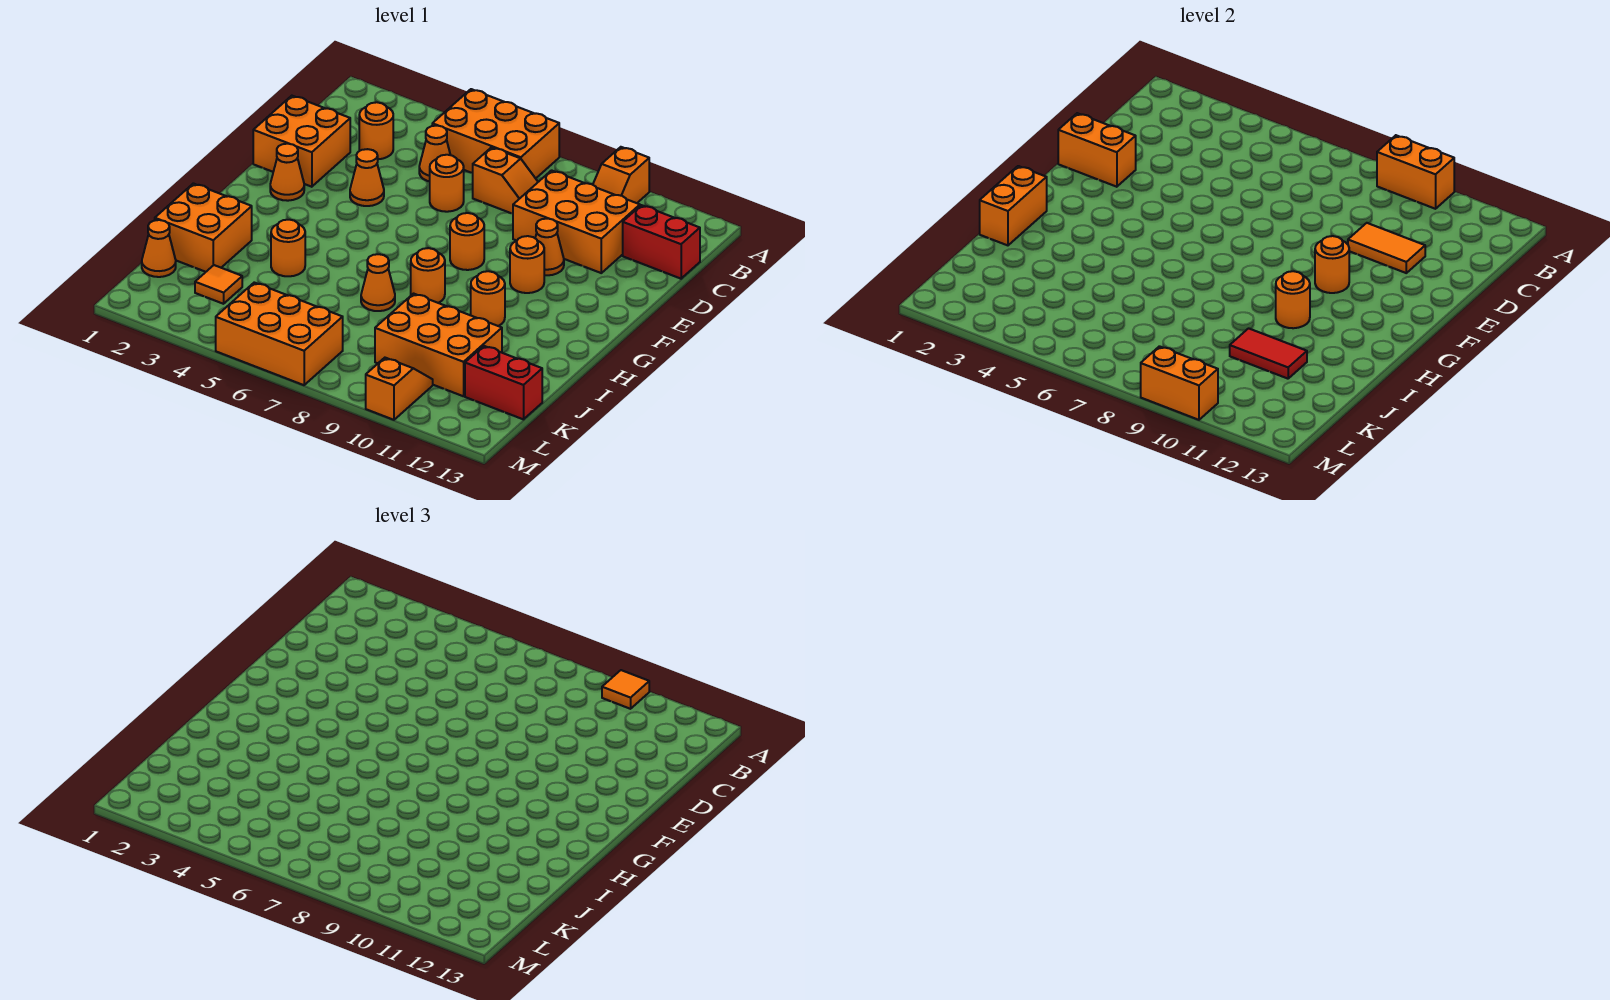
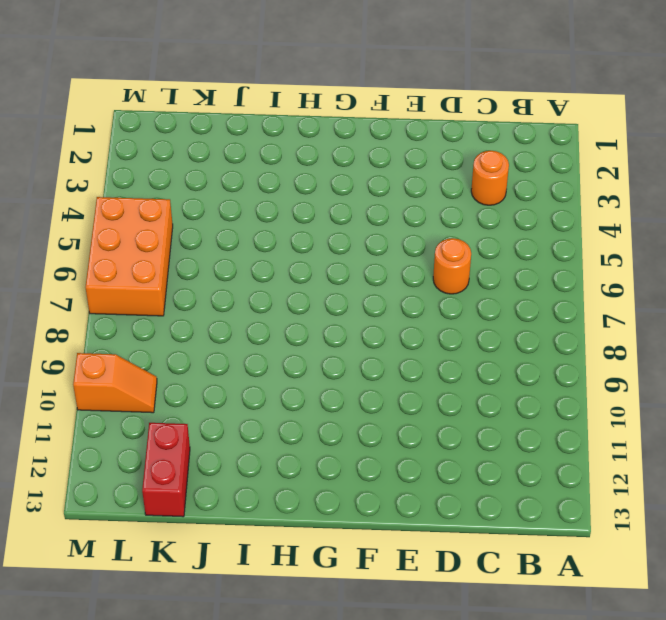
none -> orange brick A5:B7 level 1
none -> orange slope A10:B10 level 1 top A
none -> orange cone C5 level 1
none -> orange slope C7:C8 level 1 top 7

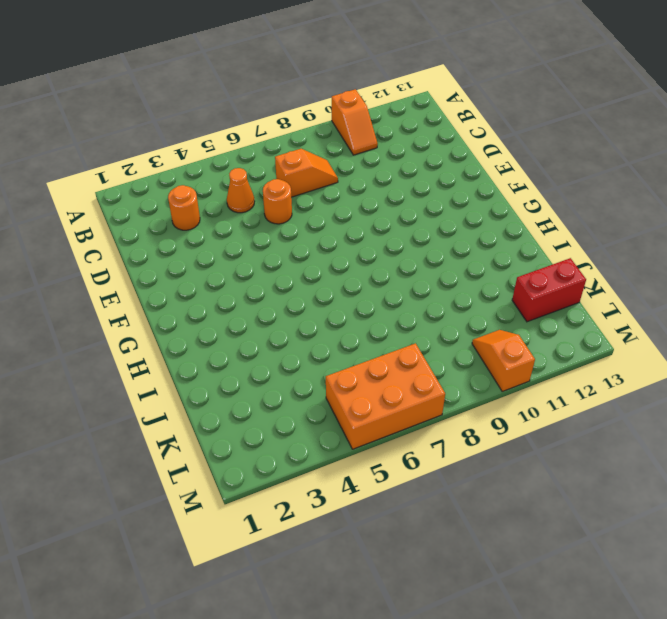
none -> orange brick A5:B7 level 1
none -> orange brick C9:D11 level 1
none -> red brick C12:C13 level 1
none -> orange brick D1:E2 level 1

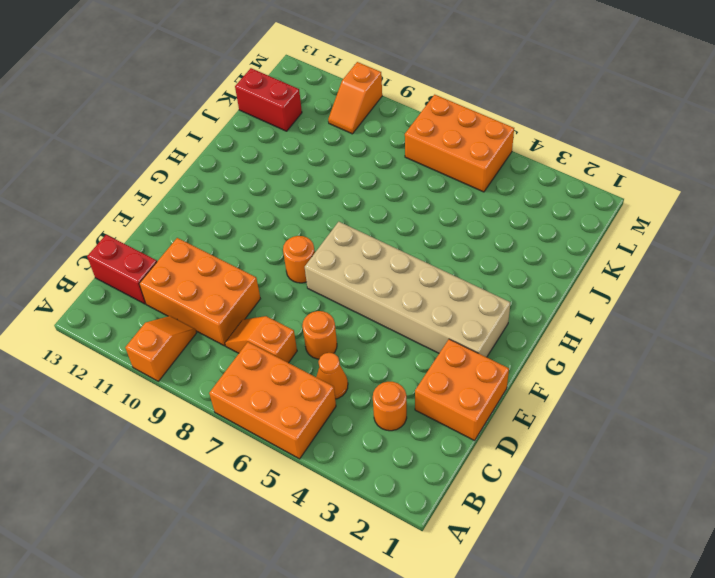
tan brick F2:G7 level 1 -> orange cone F2 level 1
none -> orange cone E4 level 1
none -> orange cone E10 level 1
none -> orange round brick F10 level 1
none -> orange round brick H8 level 1

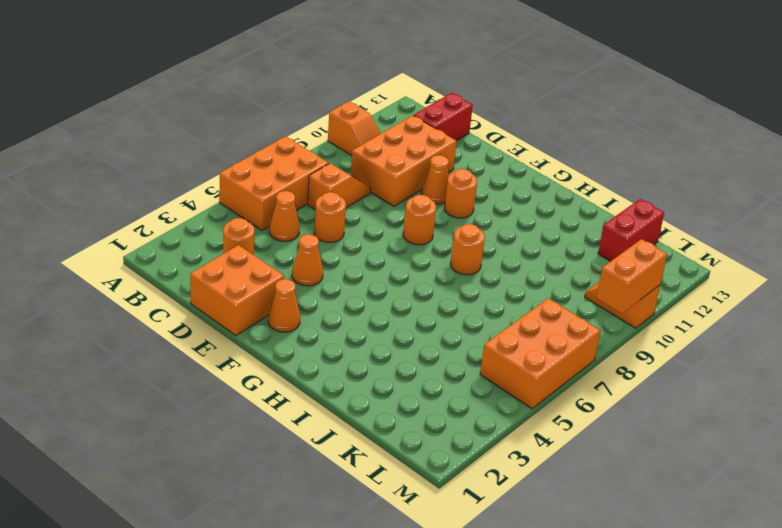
none -> orange round brick H10 level 1
none -> orange brick I1:J2 level 1
none -> orange round brick I4 level 1
none -> orange cone I7 level 1

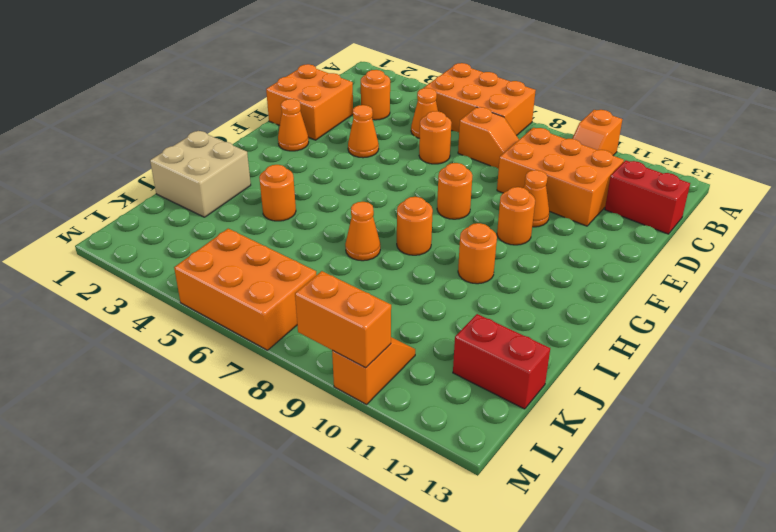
tan brick I1:J2 level 1 -> orange brick I1:J2 level 1
none -> orange brick J9:K11 level 1
none -> orange cone K1 level 1
none -> orange tile K3 level 1
none -> orange brick A9:A10 level 2

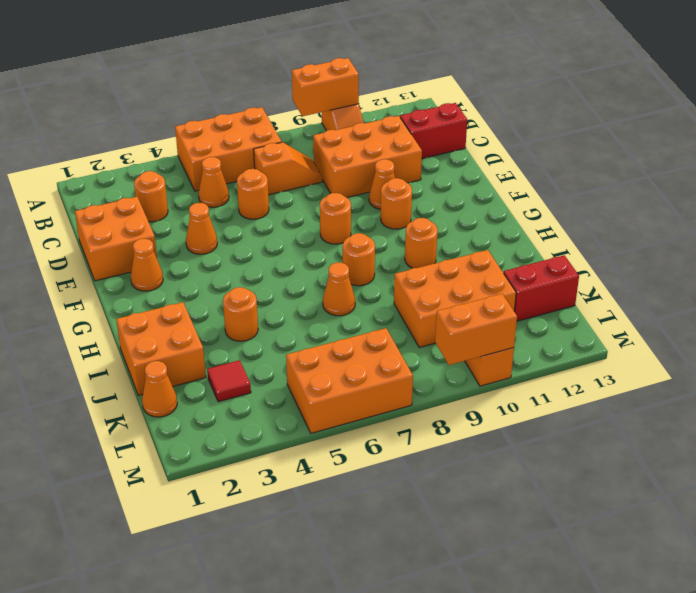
red tile K3 level 1 -> orange tile K3 level 1
none -> orange tile D10:D11 level 2
none -> orange brick E1:E2 level 2
none -> orange round brick F10 level 2
none -> orange brick H1:I1 level 2

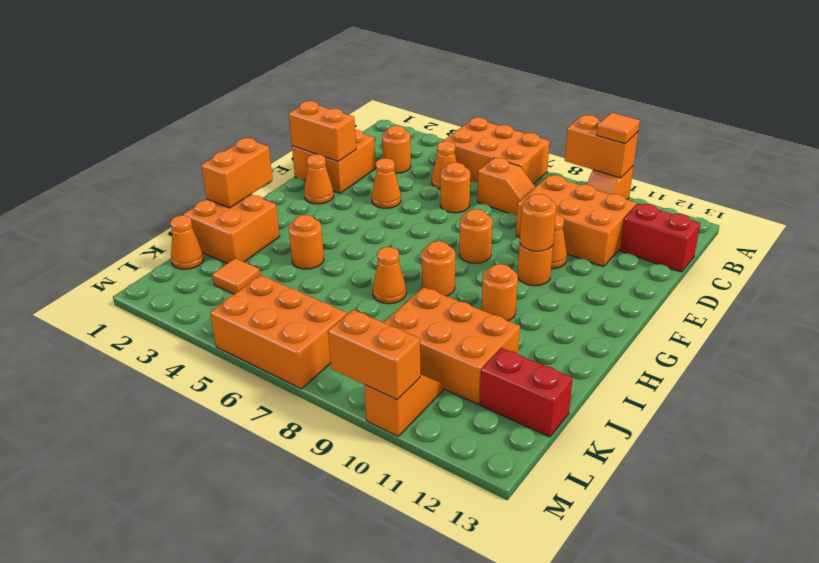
none -> orange tile D10:D11 level 2
none -> orange round brick H10 level 2
none -> red tile J10:J11 level 2

